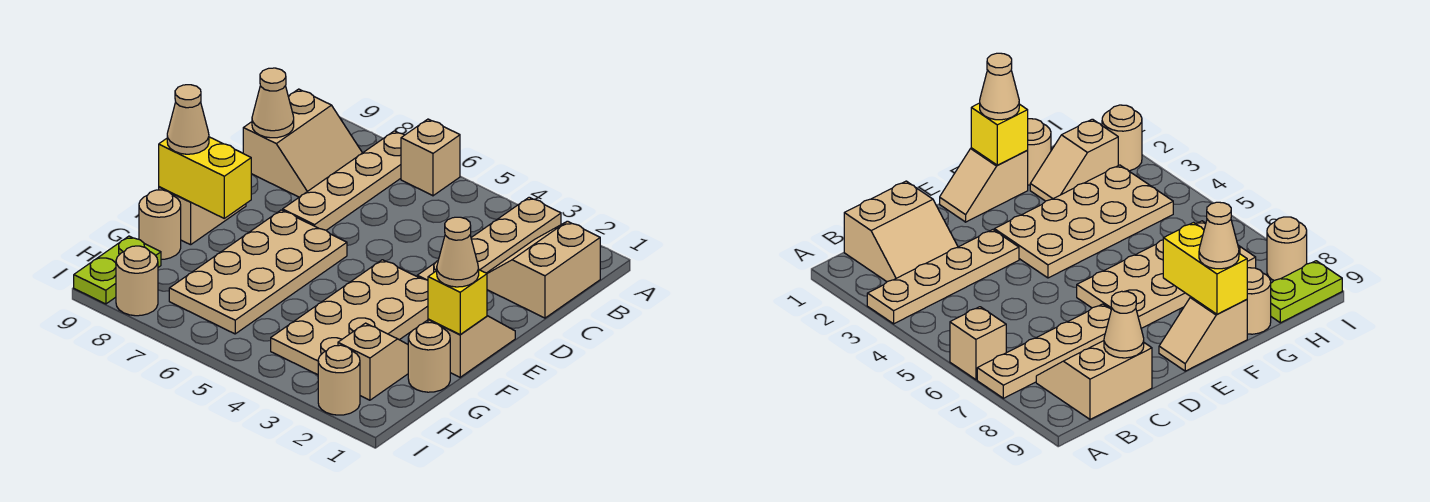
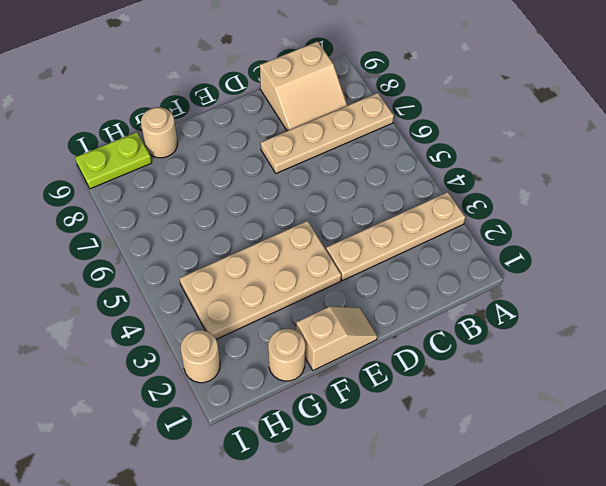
none -> tan brick A6 level 1
none -> tan slope B1:C2 level 1 top 1
none -> tan plate E6:H7 level 1

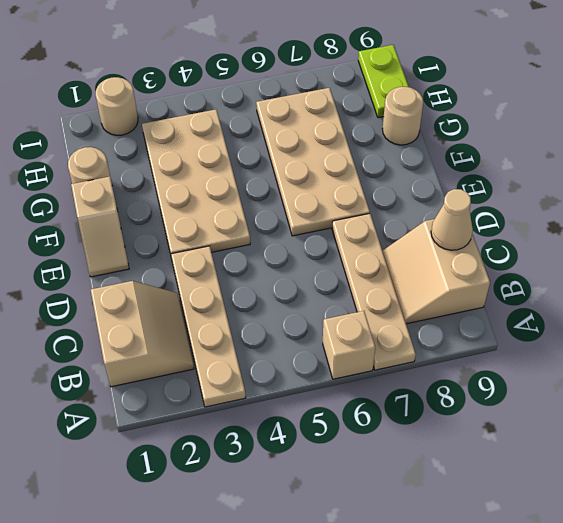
none -> tan slope E9:F9 level 1 top F
none -> tan slope G2:H2 level 1 top H
none -> tan round brick I8 level 1

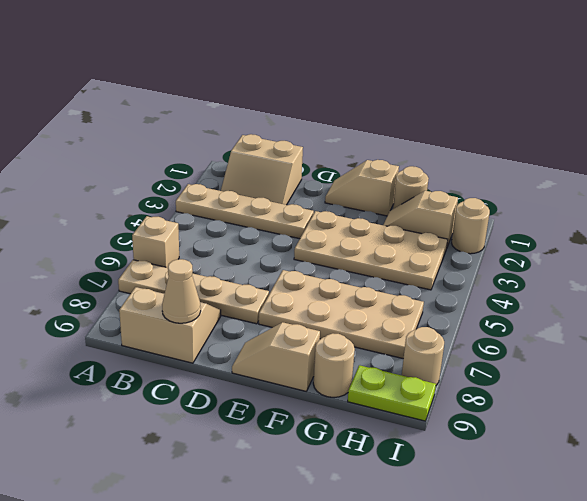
none -> yellow brick F1 level 2
none -> yellow brick F8:F9 level 2
none -> tan cone F1 level 3

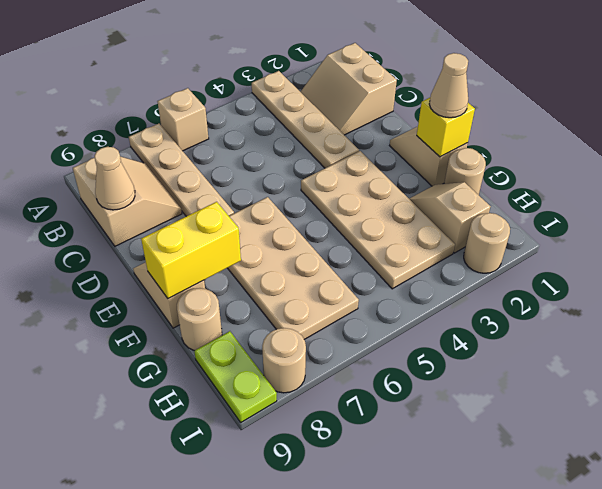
none -> tan cone F9 level 3

